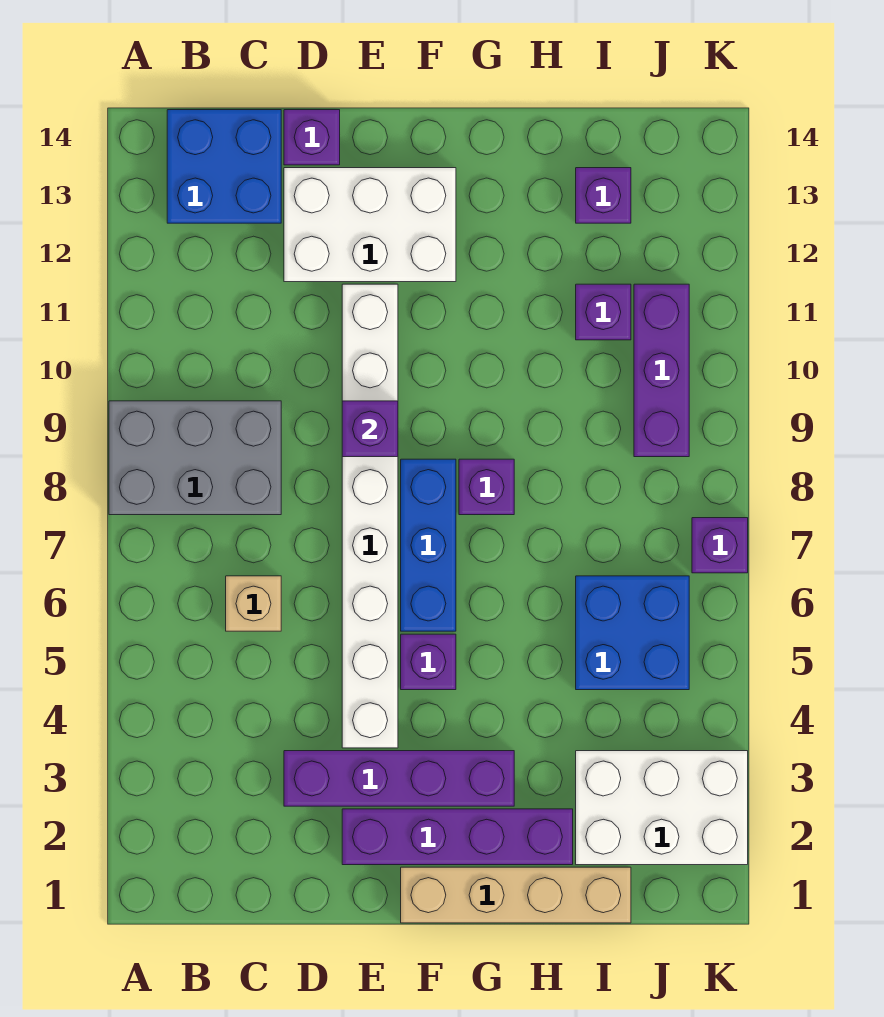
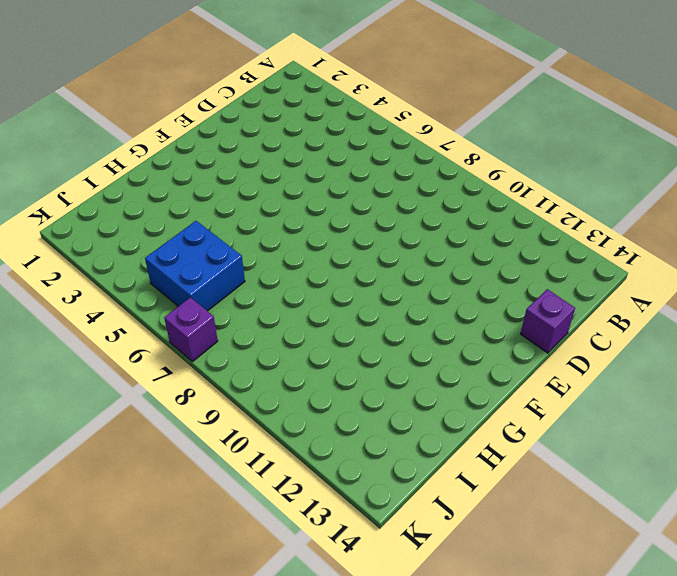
none -> grey brick A8:C9 level 1
none -> blue brick B13:C14 level 1
none -> tan brick C6 level 1

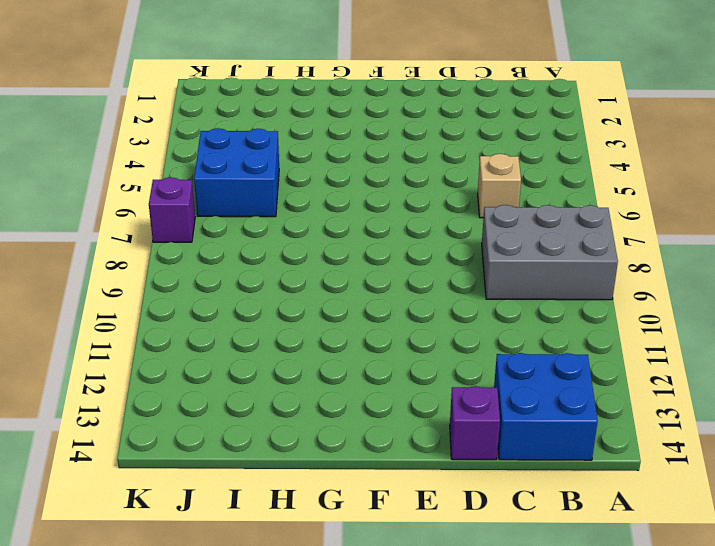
none -> purple brick D3:G3 level 1
none -> white brick D12:F13 level 1
none -> purple brick E2:H2 level 1

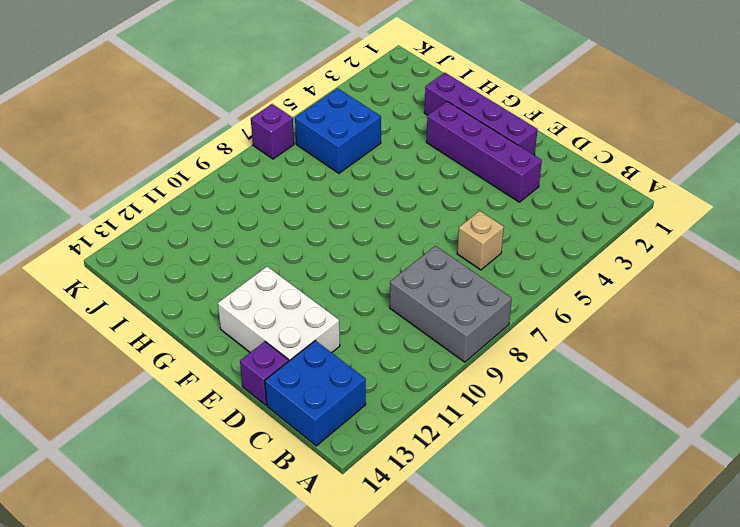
none -> white brick E4:E11 level 1
none -> tan brick F1:I1 level 1
none -> purple brick F5 level 1

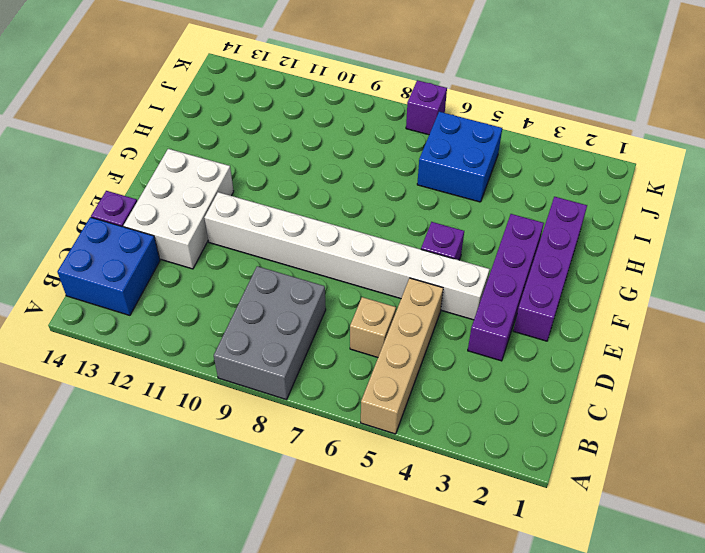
tan brick A5:D5 level 1 -> tan brick F1:I1 level 1
none -> blue brick F6:F8 level 1
none -> purple brick G8 level 1
none -> white brick I2:K3 level 1

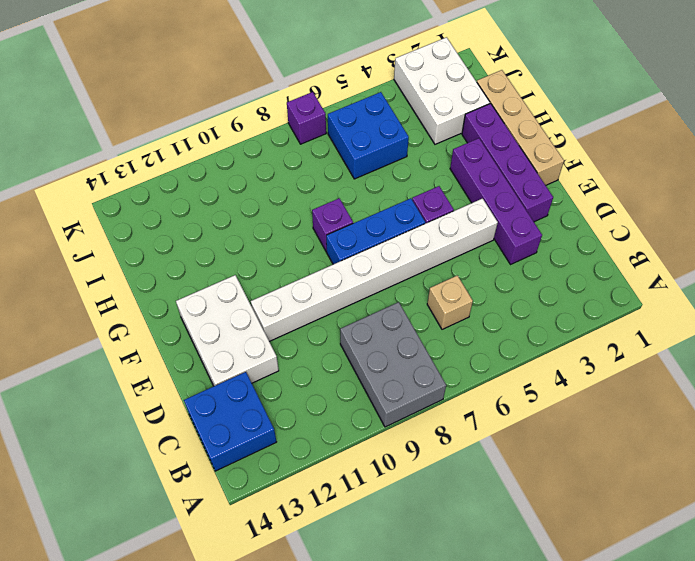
none -> purple brick D14 level 1
none -> purple brick I11 level 1
none -> purple brick I13 level 1

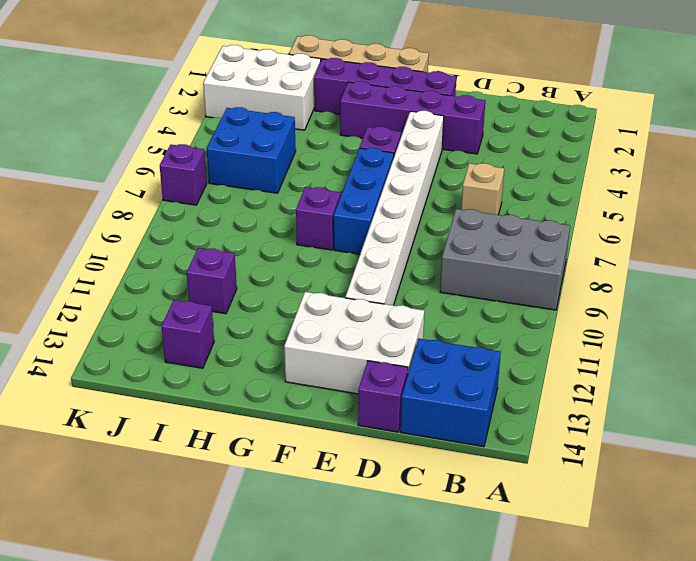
none -> purple brick J9:J11 level 1
none -> purple brick E9 level 2

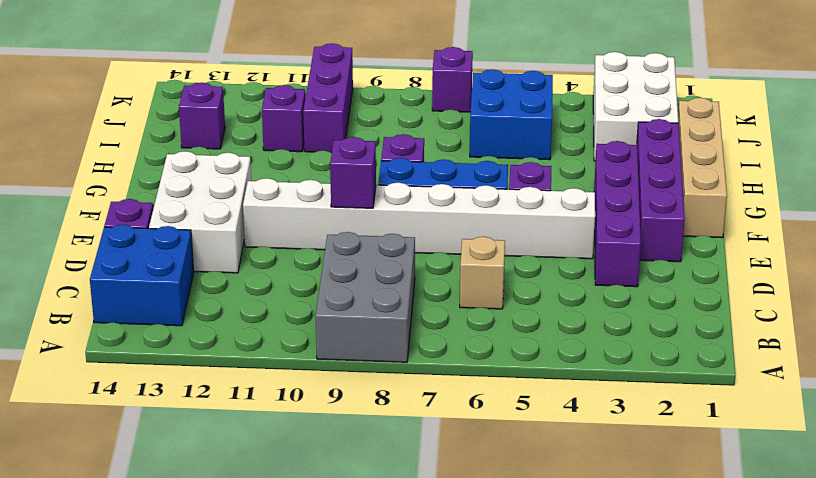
purple brick I10:K10 level 1 -> purple brick J9:J11 level 1

